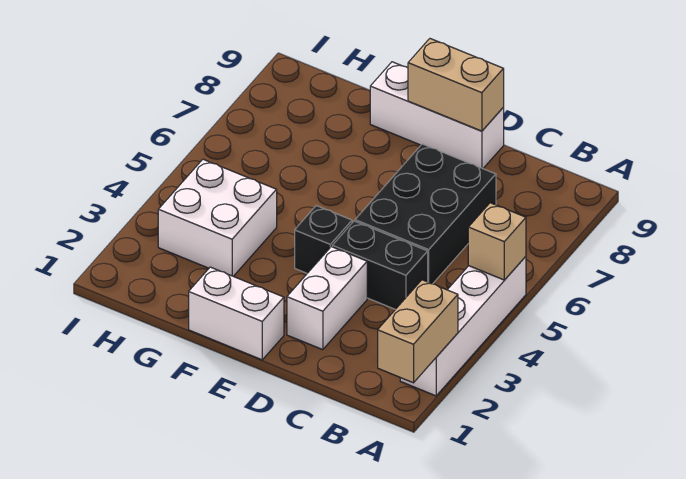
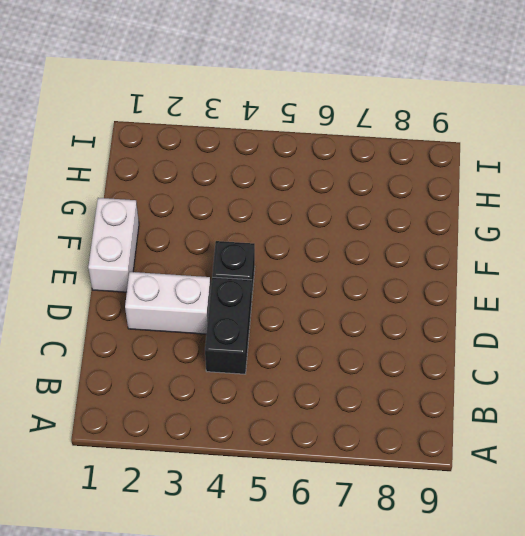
none -> white brick A2:A5 level 1
none -> black brick C5:D7 level 1

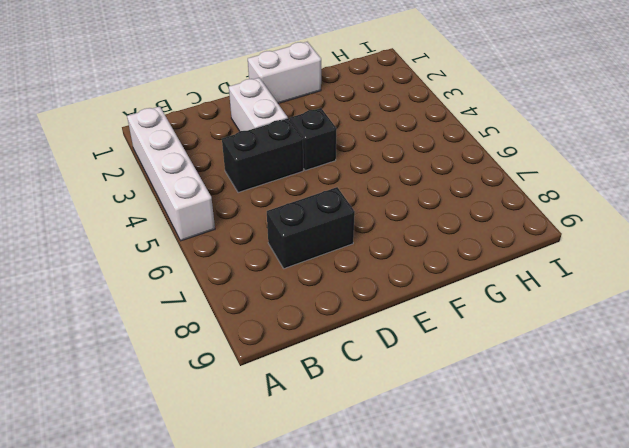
black brick C7:D7 level 1 -> black brick C5:D7 level 1
none -> white brick D9:F9 level 1
none -> white brick G3:H4 level 1

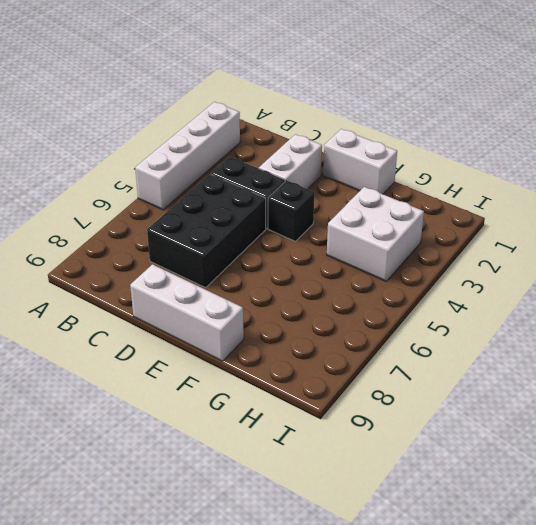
none -> tan brick A1:A2 level 2
none -> tan brick A5 level 2

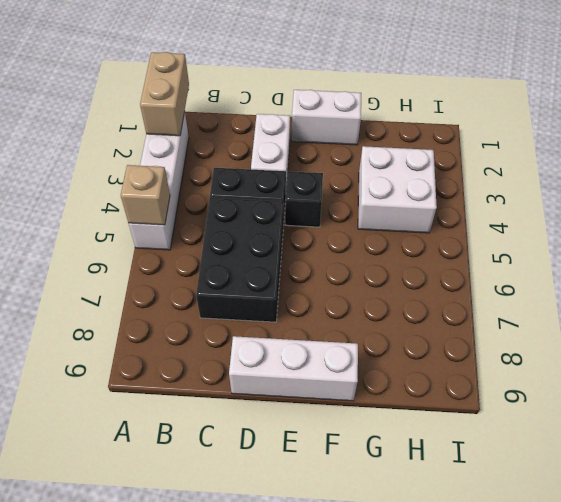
none -> tan brick D9:E9 level 2

